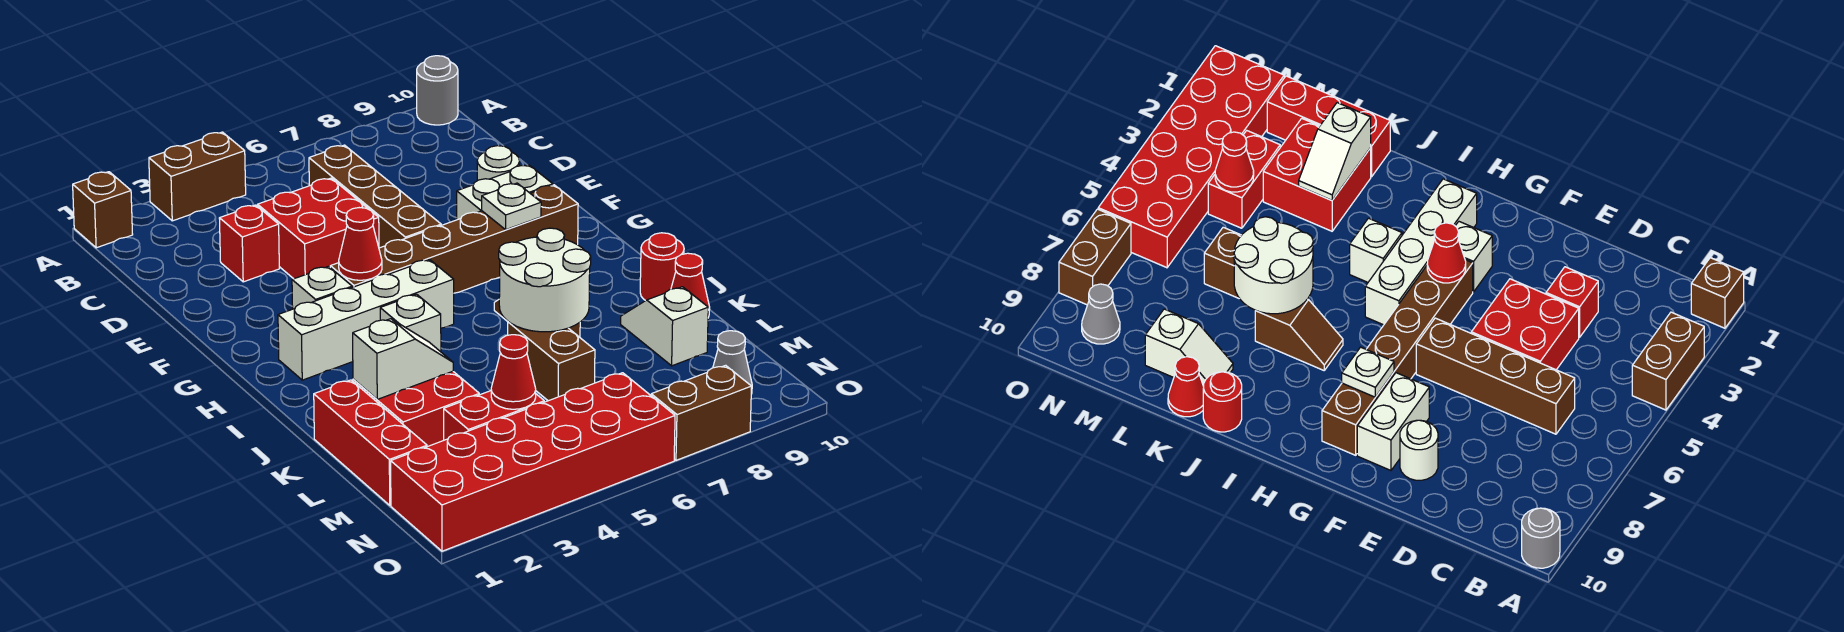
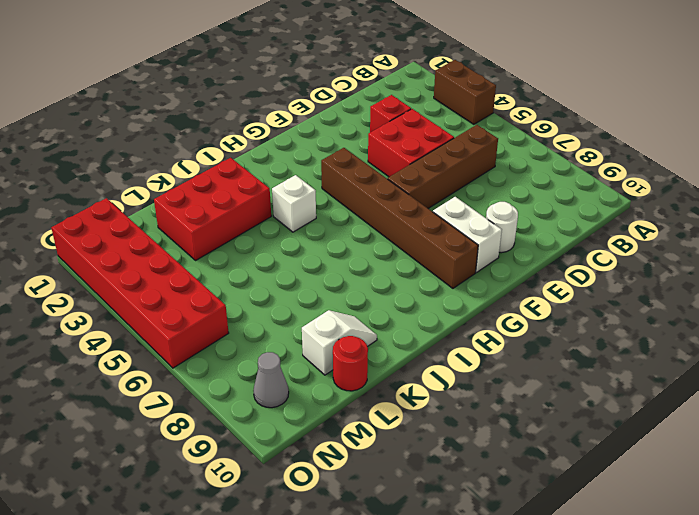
red brick J2:L3 level 1 -> red brick K2:L3 level 1
red round brick L10 level 1 -> red round brick J10 level 1
none -> brown brick A1 level 1
none -> grey round brick A10 level 1
none -> white brick G3 level 1

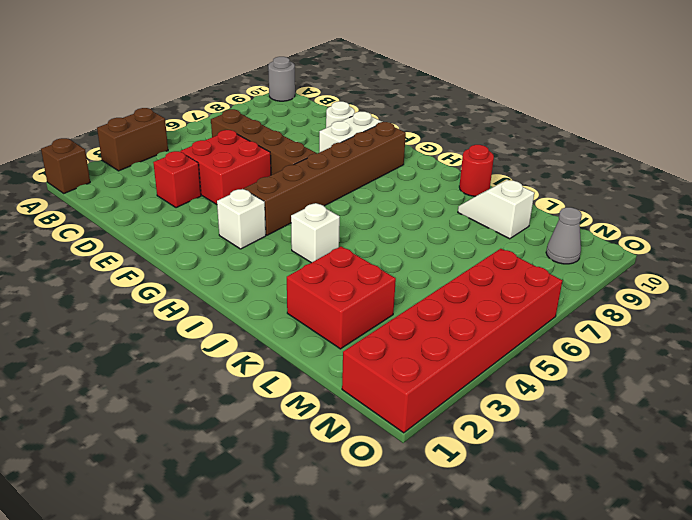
none -> white brick H2:H5 level 1
none -> brown slope I7:J7 level 1 top J
none -> red brick K1:M1 level 1

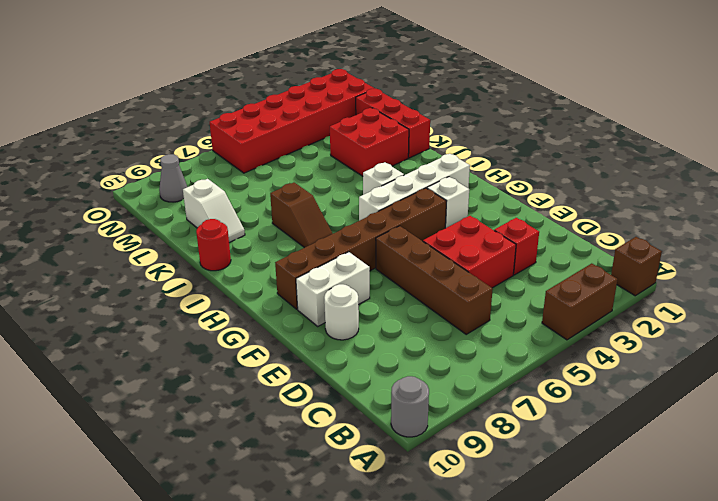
none -> brown brick K6:L6 level 1
none -> red cone K10 level 1
none -> red brick M3:M4 level 1

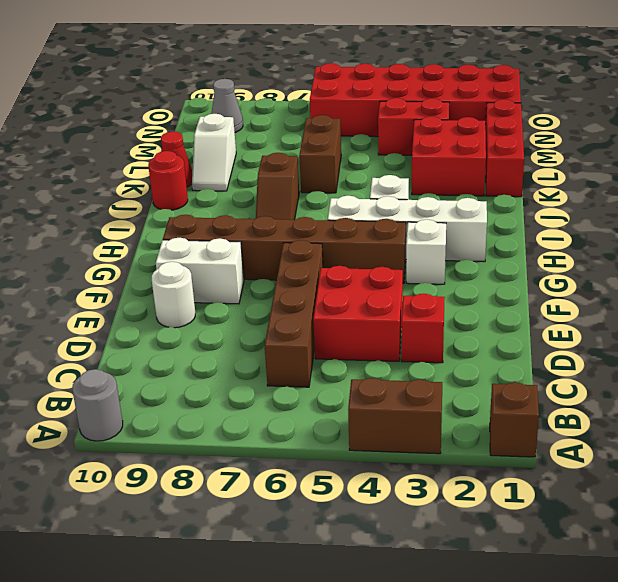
none -> brown brick O7:O8 level 1
none -> red cone G4 level 2
none -> white plate G8 level 2

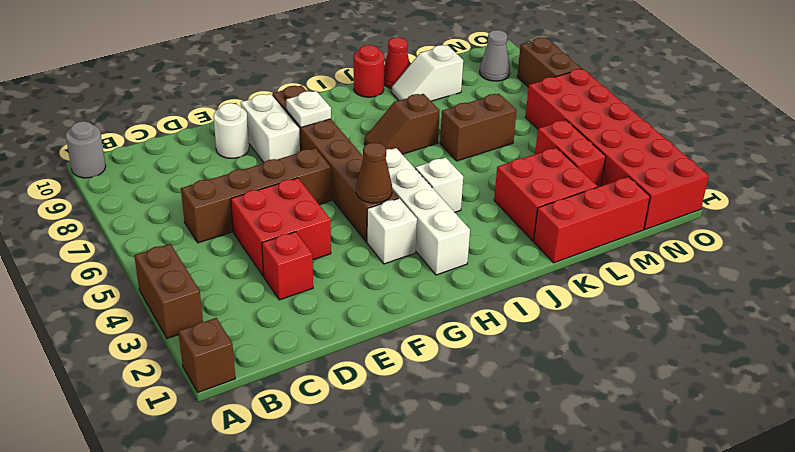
brown cone G4 level 2 -> red cone G4 level 2
none -> white round brick J6:K7 level 2
none -> white slope K2:K3 level 2 top 2
none -> red cone M4 level 2

